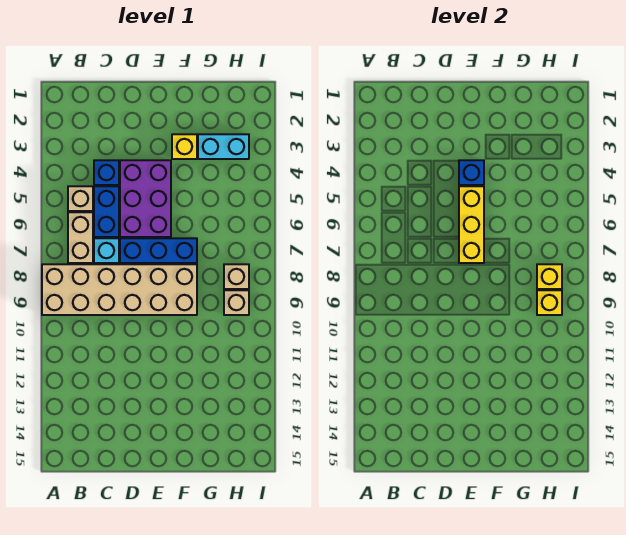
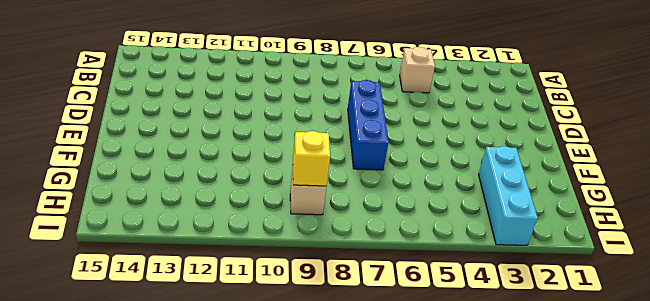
cyan brick G3:I3 level 1 -> cyan brick G3:H3 level 1
none -> tan brick A8:F9 level 1
none -> tan brick B6:B7 level 1
none -> blue brick C4 level 1

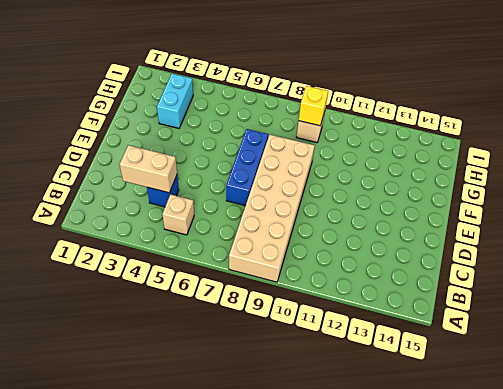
tan brick C3:C4 level 2 -> tan brick B6:B7 level 1
none -> blue brick C5:C6 level 1
none -> cyan brick C7 level 1
none -> purple brick D4:E6 level 1

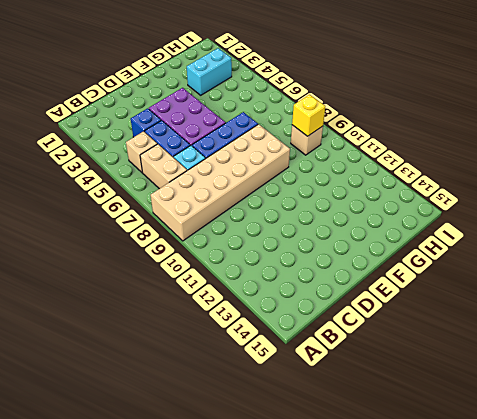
none -> yellow brick F3 level 1
none -> tan brick H8 level 1
none -> blue brick E4 level 2

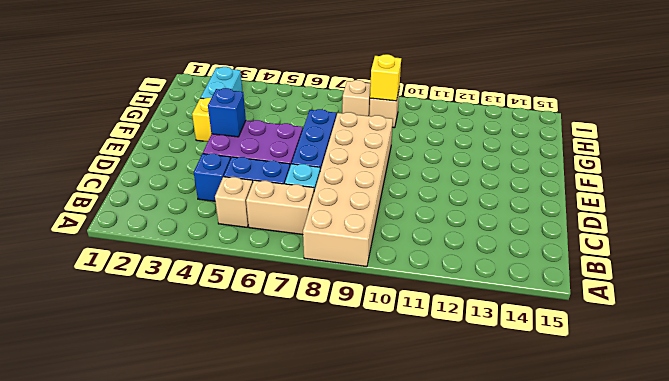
none -> yellow brick E5:E7 level 2
none -> yellow brick H8 level 2

